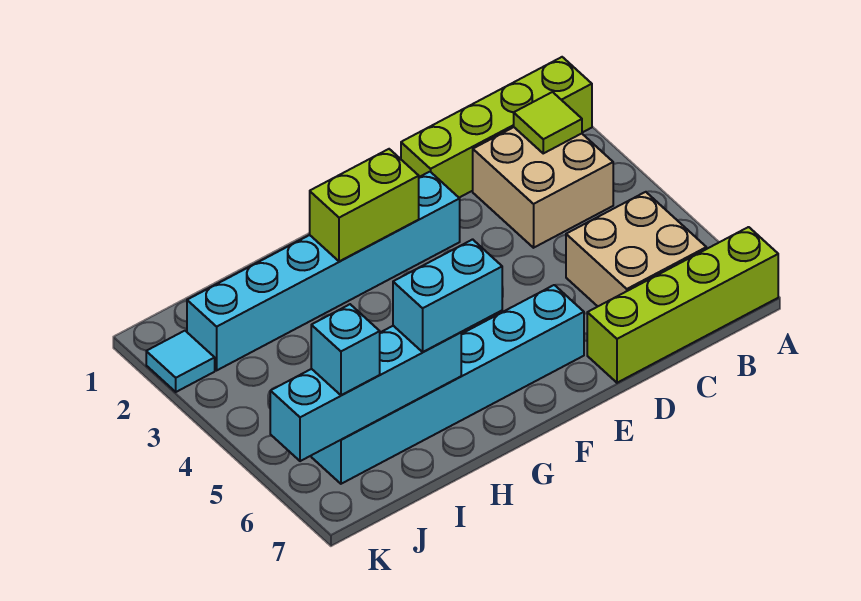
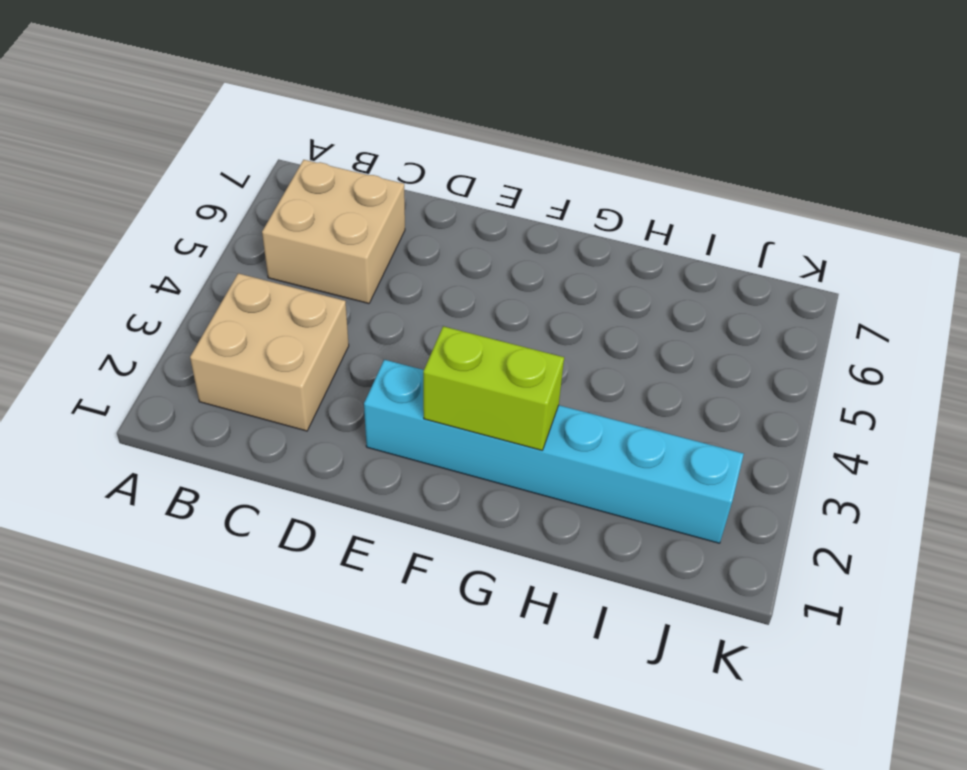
none -> lime brick A1:D1 level 1
none -> lime brick A7:D7 level 1
none -> cyan brick E6:J6 level 1

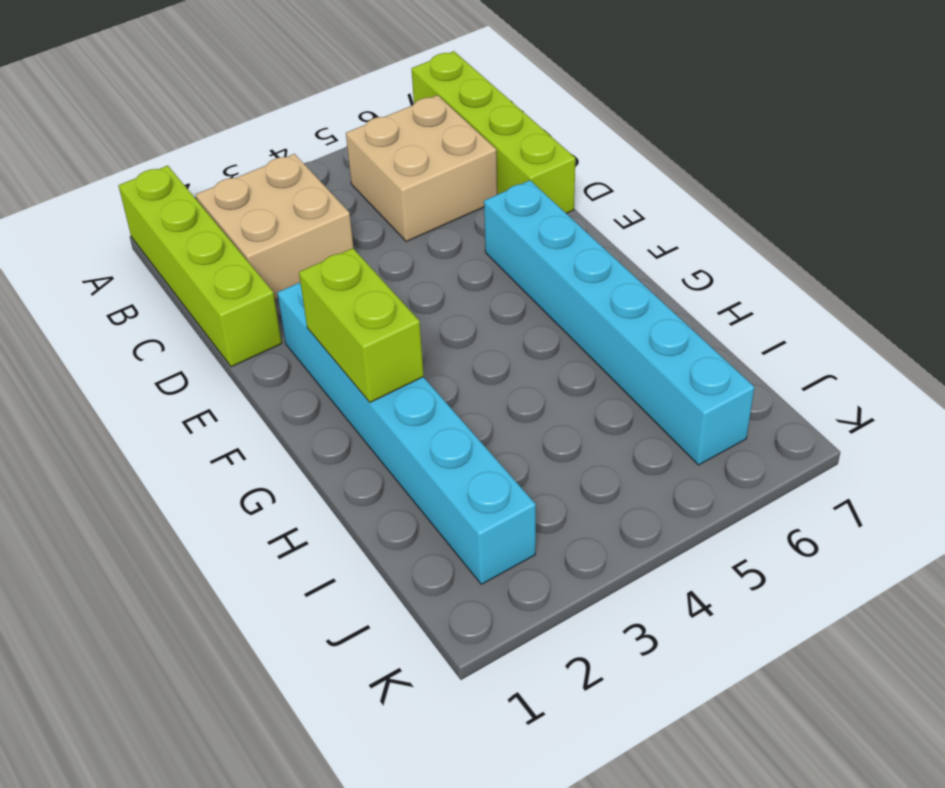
none -> cyan tile K2 level 1
none -> lime tile B2 level 2
none -> cyan brick H6:K6 level 2

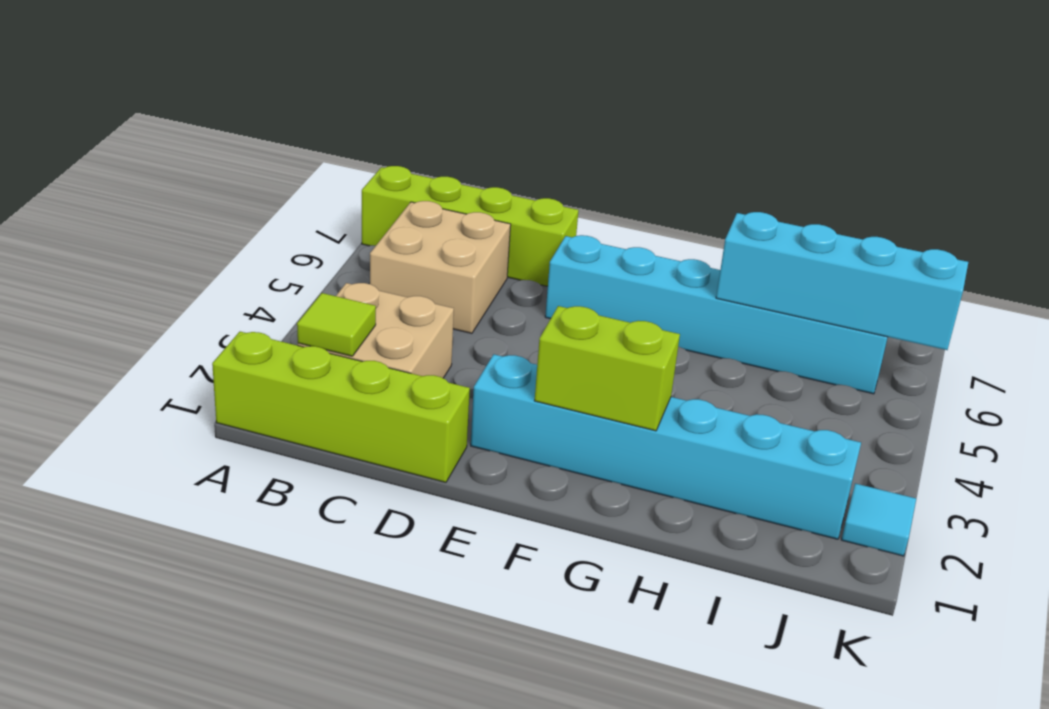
none -> cyan brick G6:H6 level 3
none -> cyan brick J6 level 3

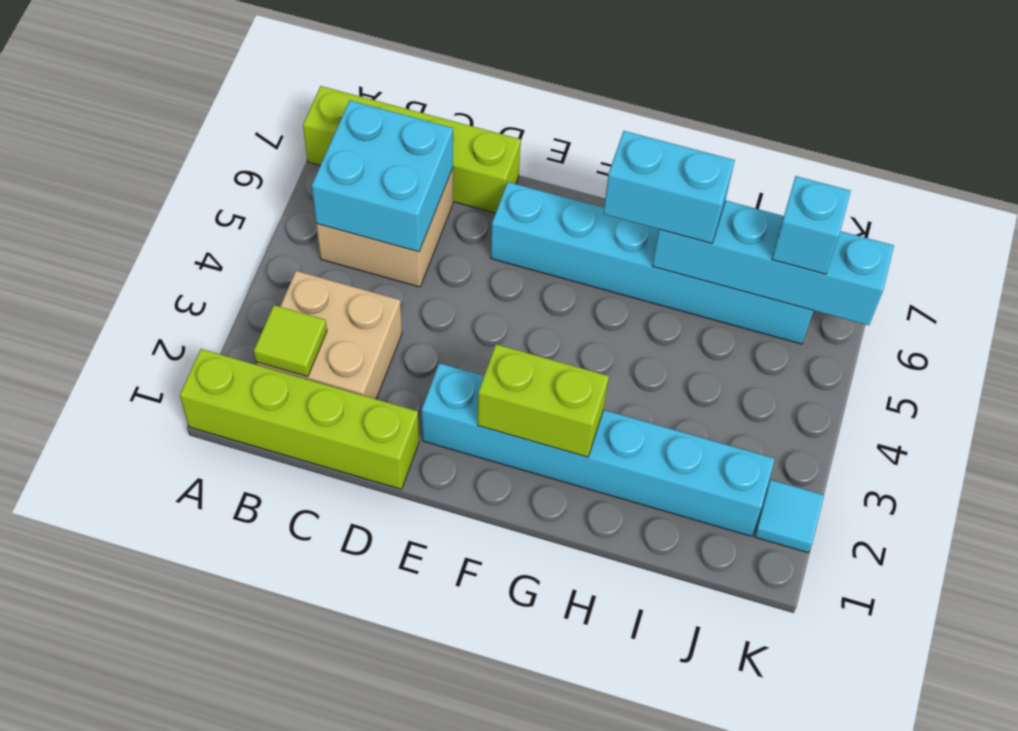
cyan brick B5:C6 level 2 -> none

